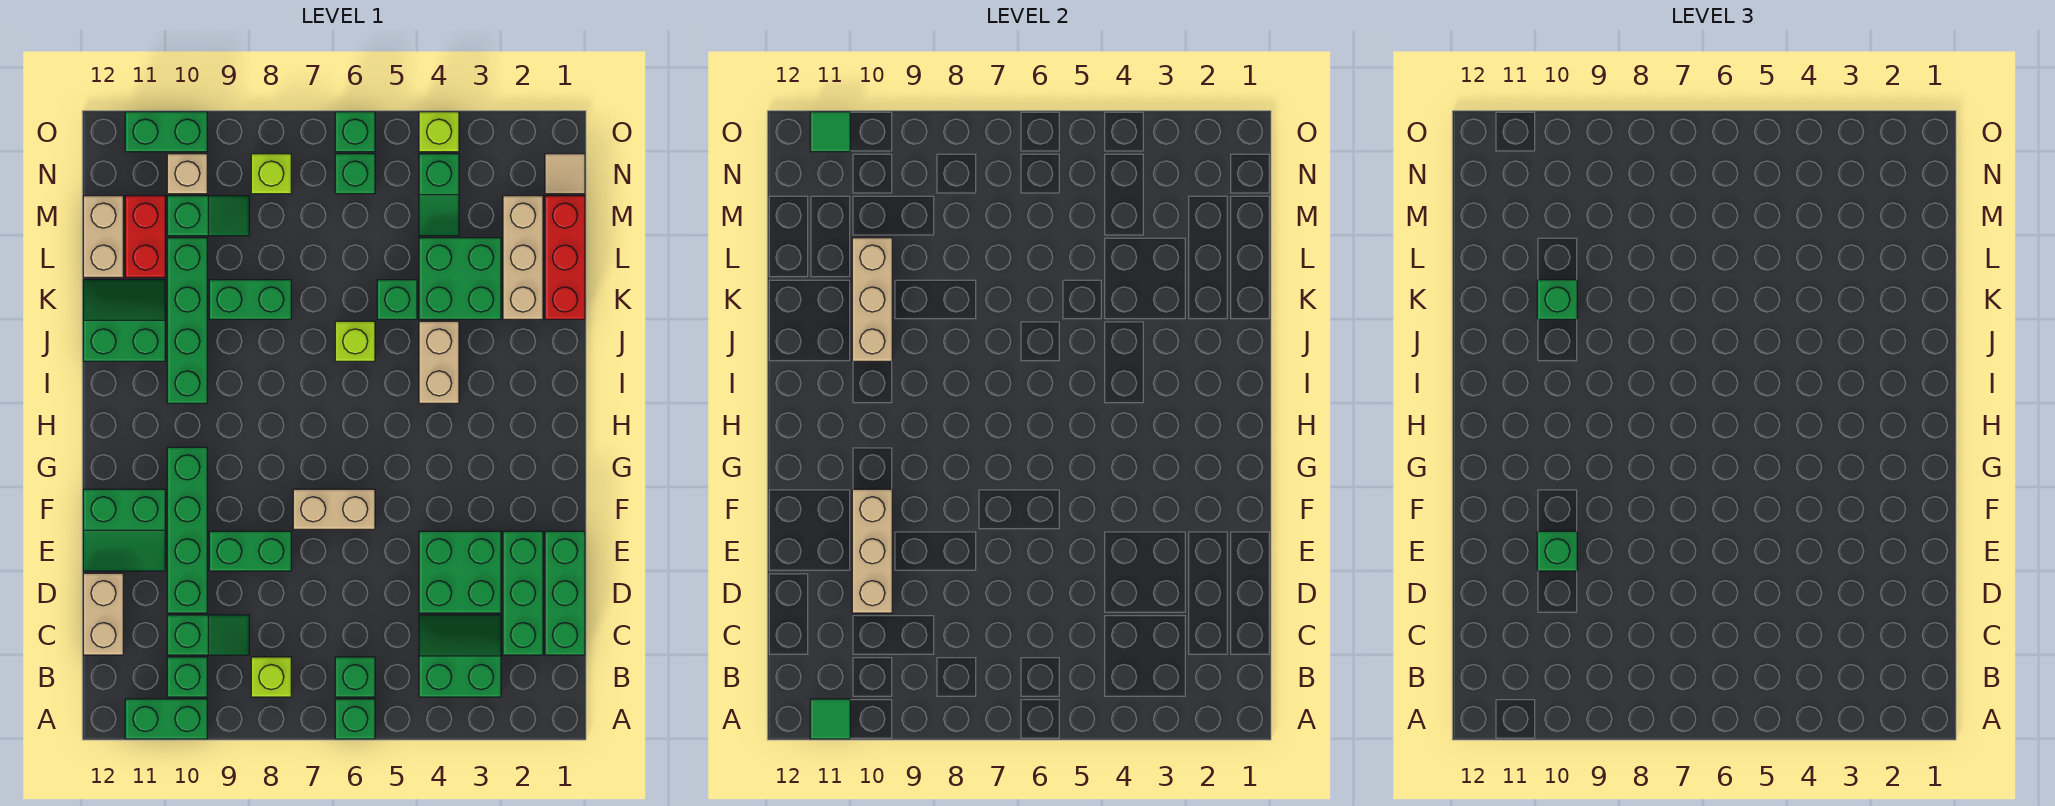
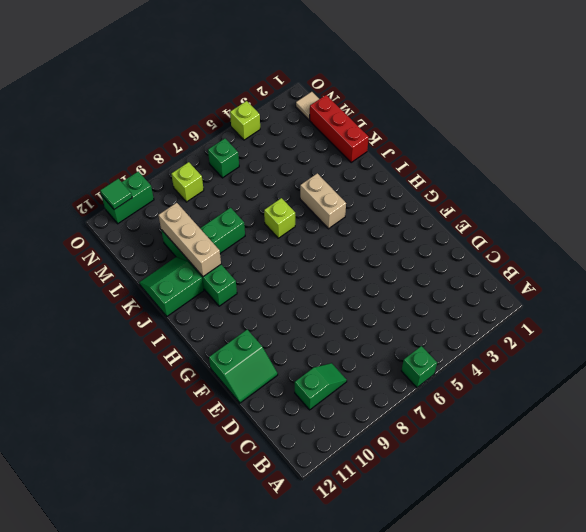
none -> green brick A10:A11 level 1
none -> green slope B3:C4 level 1 top B
none -> green brick B6 level 1
none -> lime brick B8 level 1

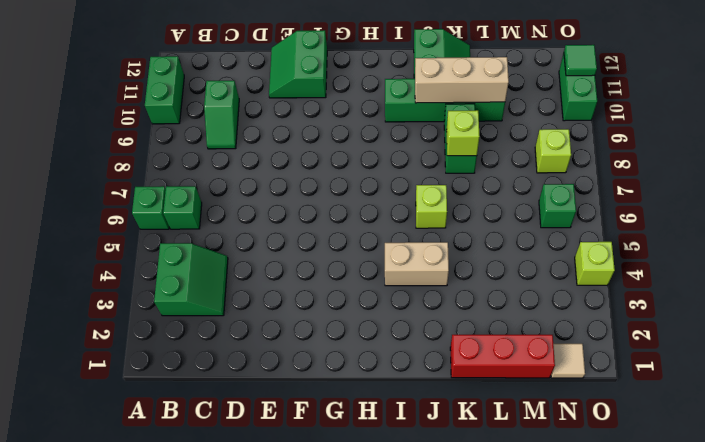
lime brick K8 level 2 -> lime brick B8 level 1
none -> green brick B10 level 1
none -> green brick C1:E1 level 1
none -> green brick C2:E2 level 1
none -> tan brick C12:D12 level 1

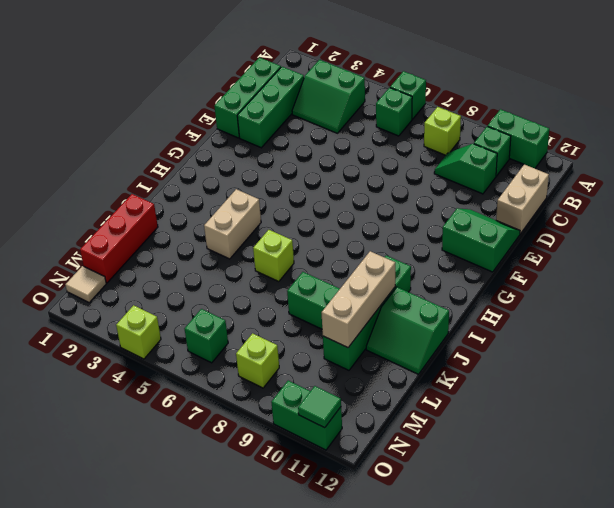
none -> green brick D3:E4 level 1
none -> green brick D10:G10 level 1
none -> green brick E8:E9 level 1
none -> tan brick F6:F7 level 1

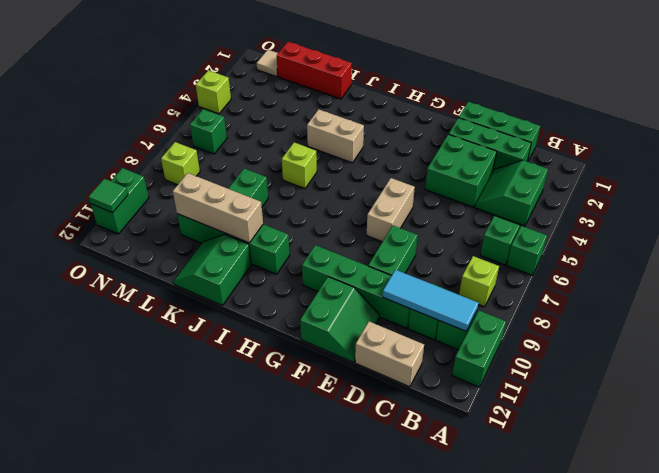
cyan tile B10:D10 level 2 -> tan brick D10:F10 level 2
none -> tan brick K2:M2 level 1
none -> green brick K3:L4 level 1
none -> green brick K5 level 1
none -> red brick L11:M11 level 1

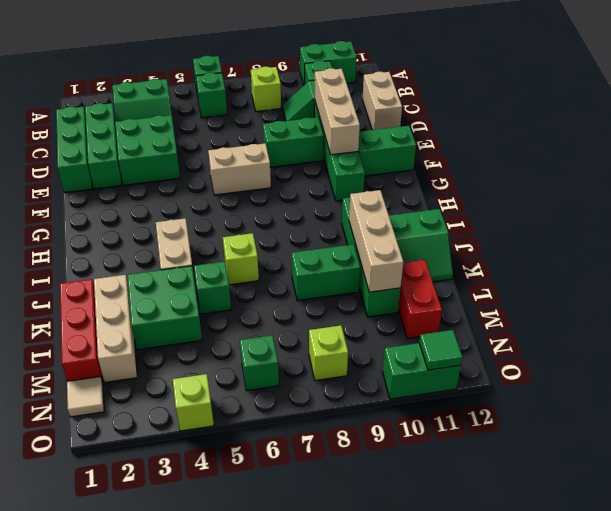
none -> tan brick L12:M12 level 1
none -> green slope M4:N4 level 1 top N
none -> green slope M9:M10 level 1 top 10
none -> tan brick N10 level 1

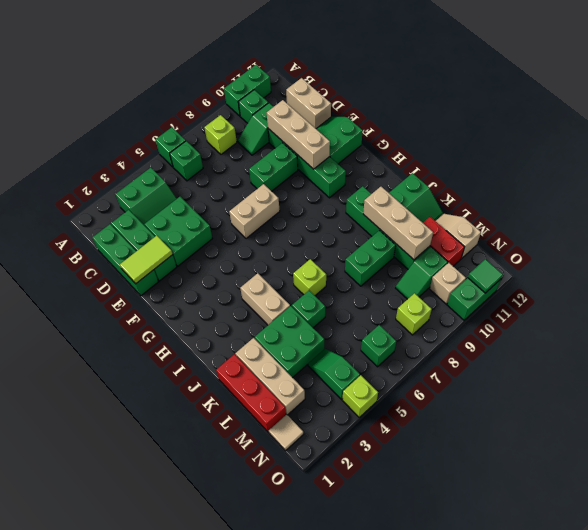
lime tile E1:E2 level 2 -> none
tan slope L12:M12 level 1 top M -> tan brick L12:M12 level 1
none -> green brick O6 level 1
none -> green tile A11 level 2
none -> green brick E10 level 3
none -> green brick K10 level 3

